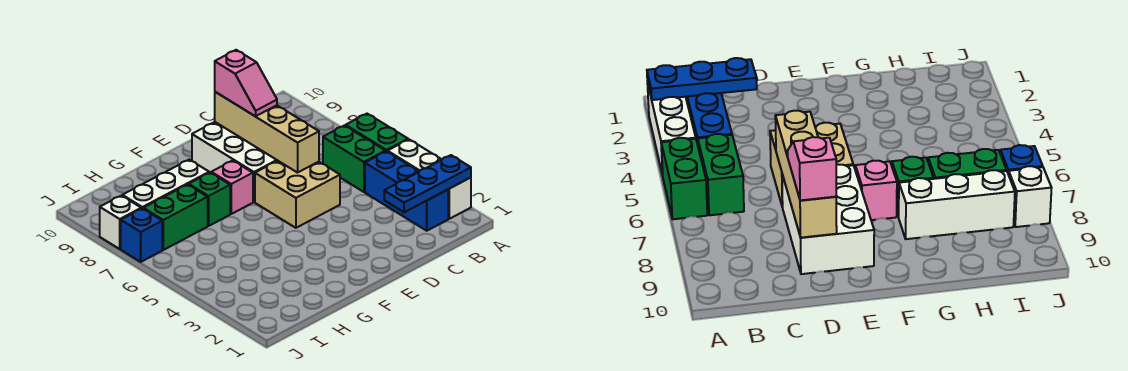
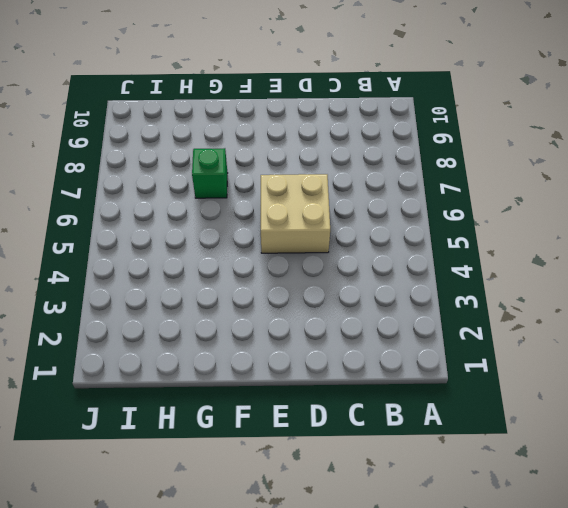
none -> white brick A2:A4 level 1
none -> green brick A5:A6 level 1
none -> blue brick B2:B4 level 1

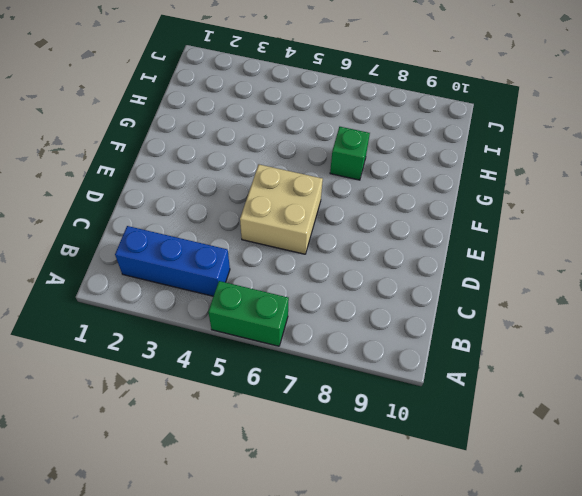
none -> white brick A2:A4 level 1
none -> green brick B5:B6 level 1
none -> white brick D7:E9 level 1

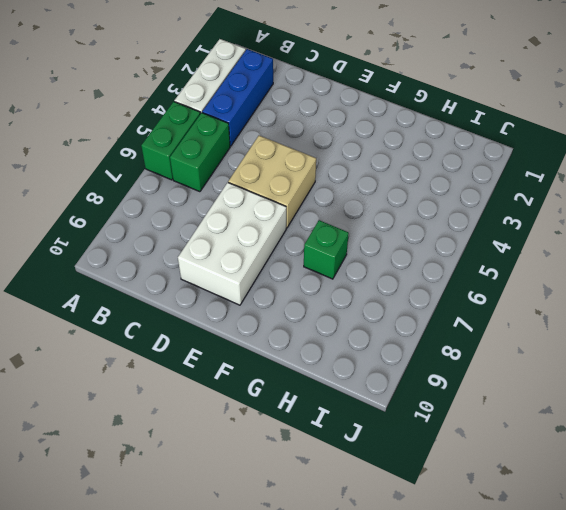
none -> pink brick F7 level 1
none -> white brick G8:I8 level 1
none -> green brick H7:I7 level 1

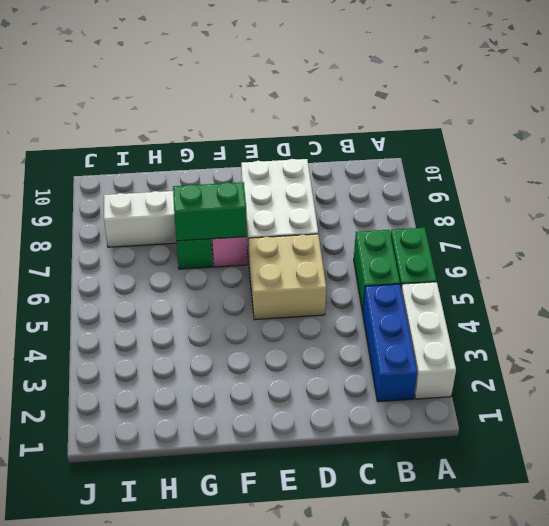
green brick F7:G7 level 2 -> green brick H7:I7 level 1
none -> blue brick J7 level 1
none -> white brick J8 level 1
none -> blue plate A2:C2 level 2

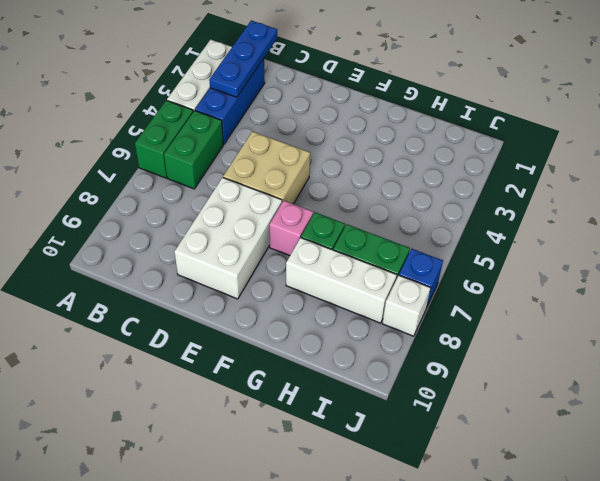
blue plate B1:B3 level 2 -> blue plate A2:C2 level 2
none -> tan brick D6:D9 level 2
none -> pink slope D8:D9 level 3 top 9

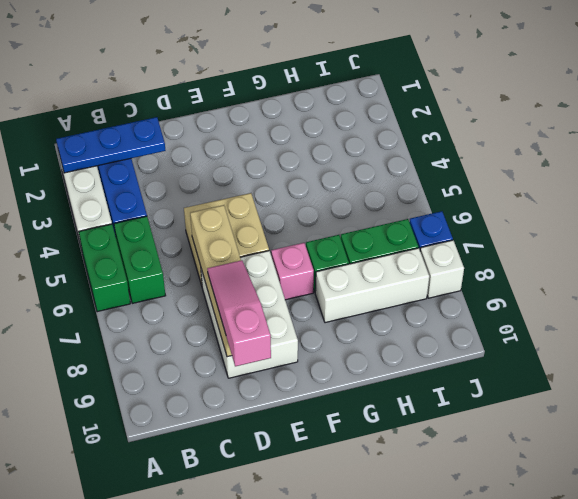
pink slope D8:D10 level 3 top 10 -> pink slope D8:D9 level 3 top 9

